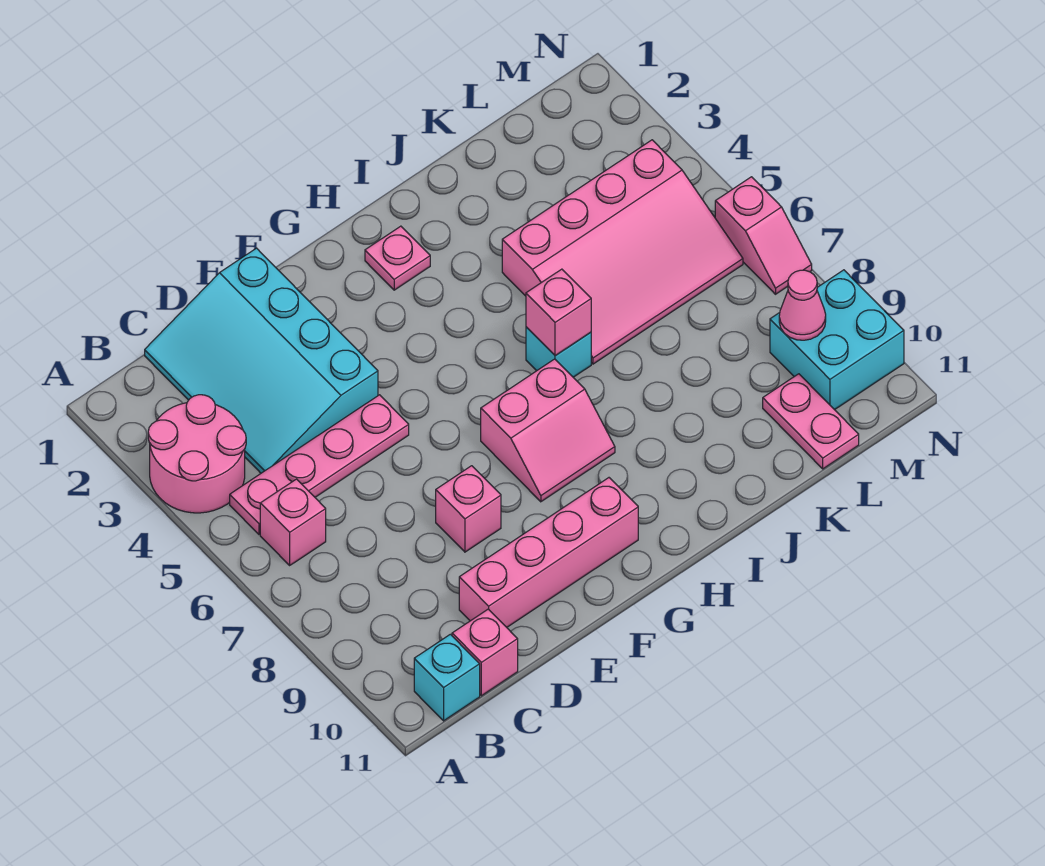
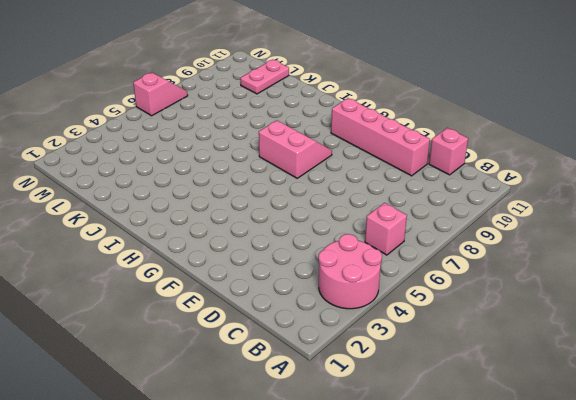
none -> pink plate B5:E5 level 1
none -> cyan brick B11 level 1
none -> cyan slope C1:E4 level 1 top E

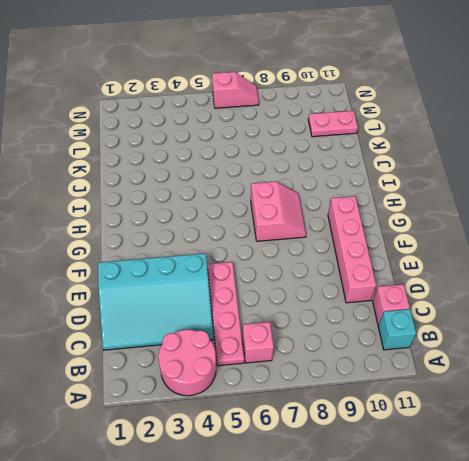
none -> pink brick E8 level 1
none -> pink plate H2 level 1
none -> cyan brick I6 level 1

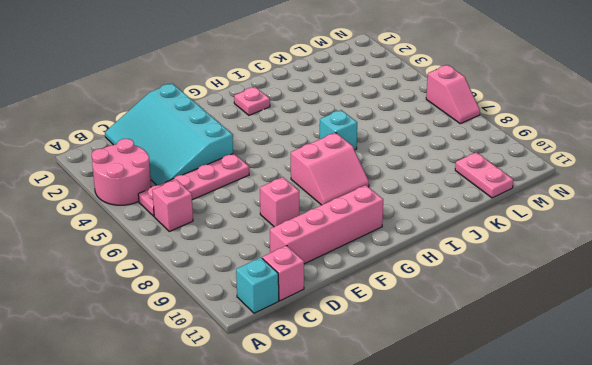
none -> pink slope J4:M6 level 1 top 4
none -> cyan brick M9:N10 level 1
none -> pink brick I6 level 2

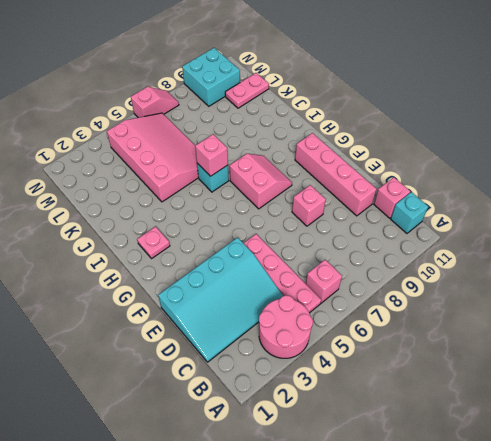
none -> pink cone M9 level 2

